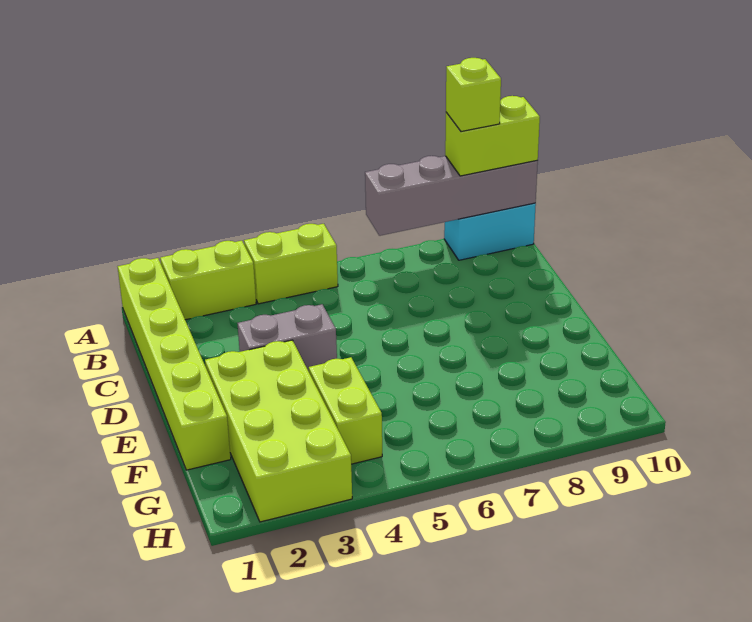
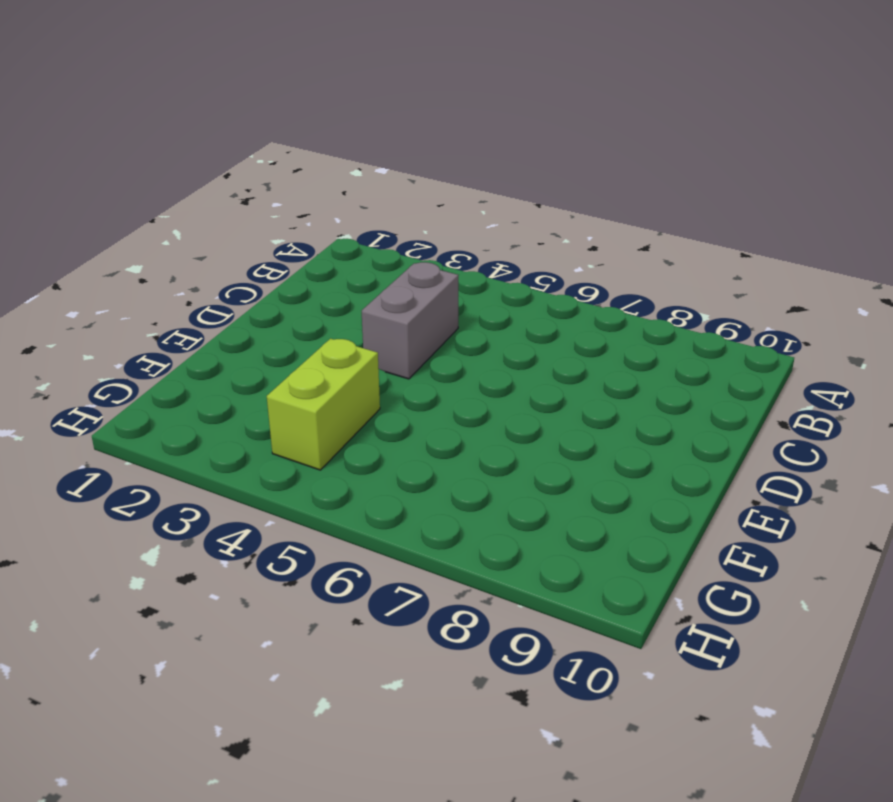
grey brick C4:D4 level 1 -> grey brick D3:D4 level 1
none -> lime brick A1:F1 level 1
none -> lime brick A2:A3 level 1

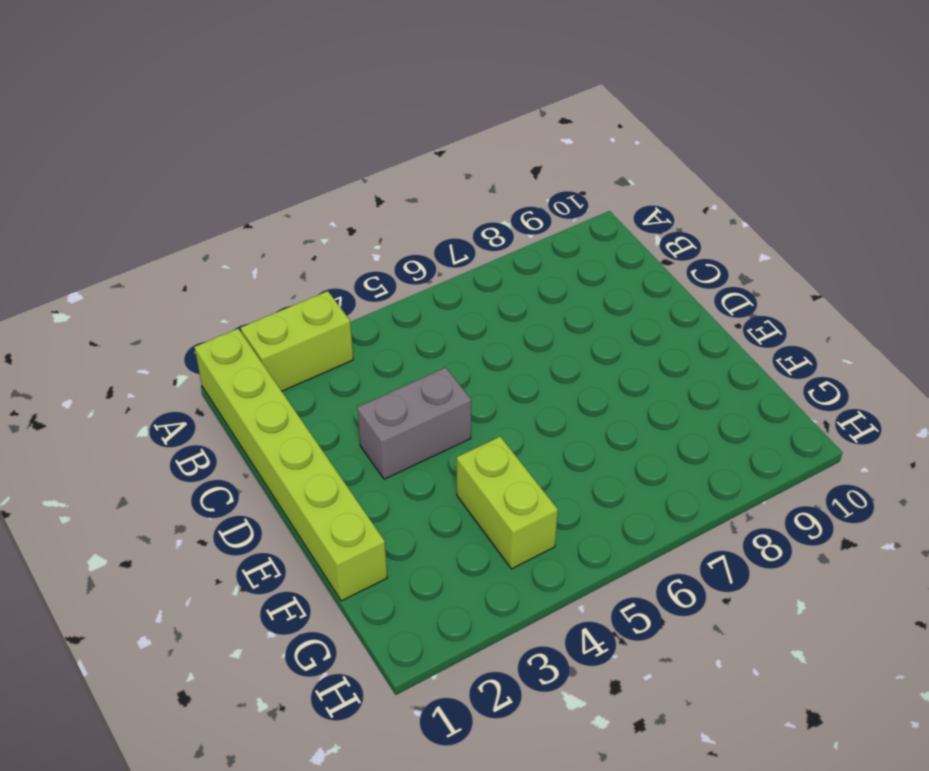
none -> lime brick A4:A5 level 1
none -> cyan brick A9:A10 level 1

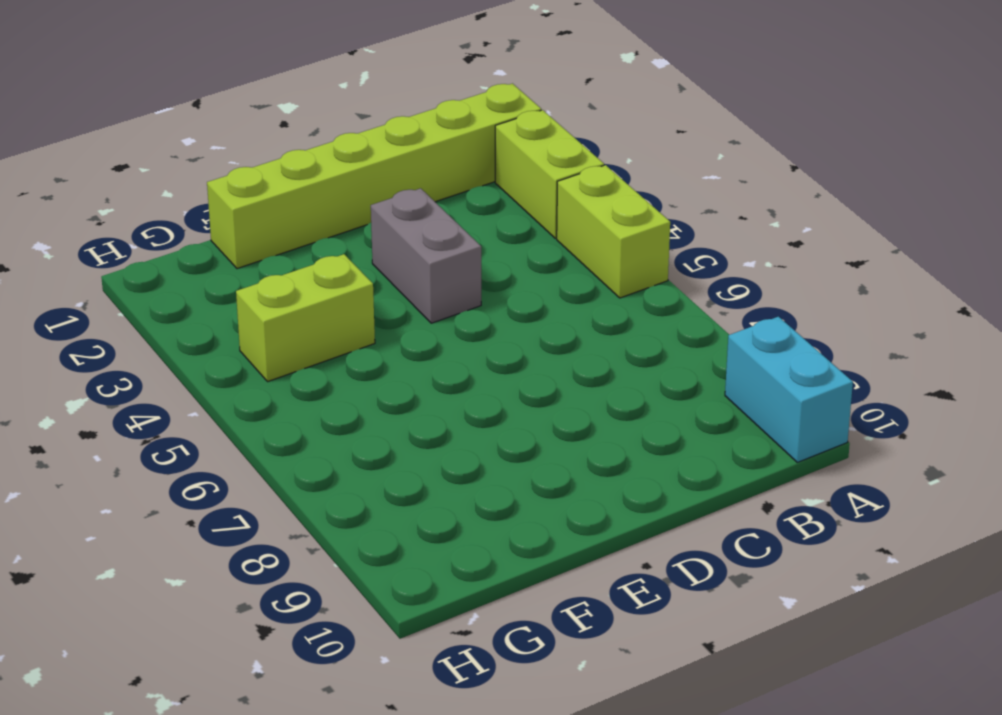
none -> lime brick E2:H3 level 1
none -> grey brick A7:A10 level 2

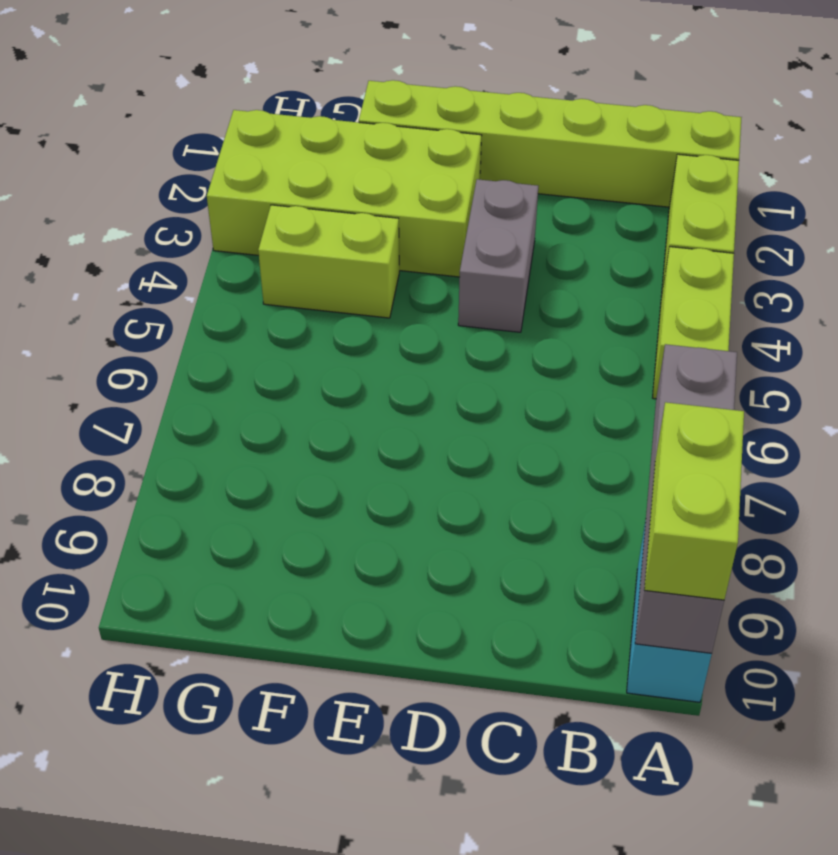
none -> lime brick A9 level 4

